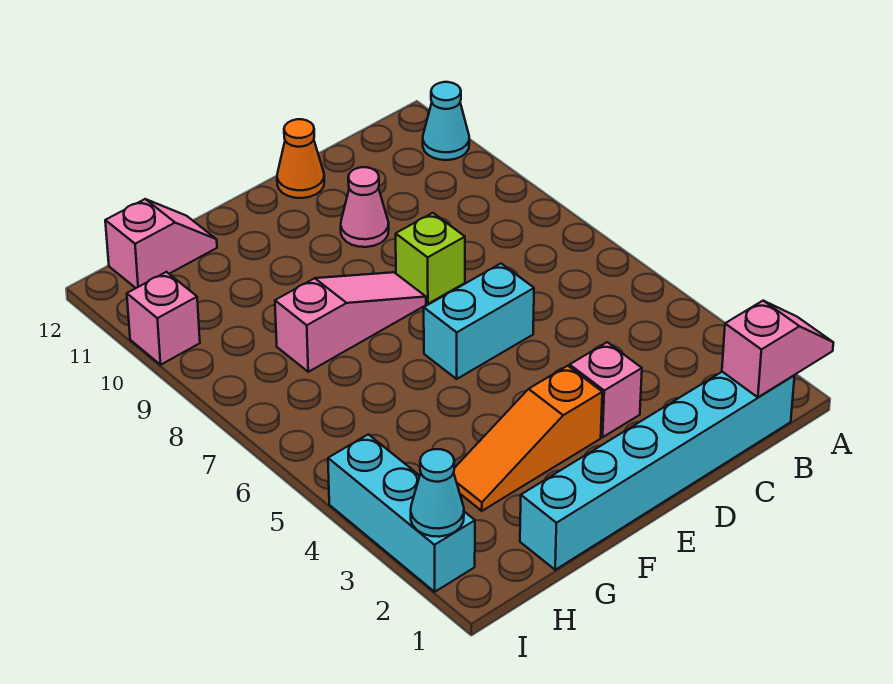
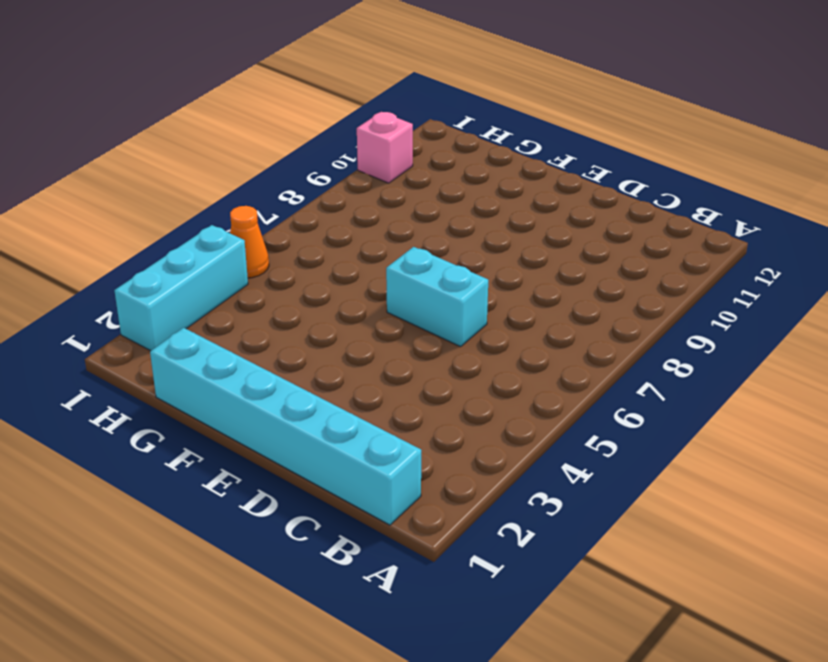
orange cone I5 level 1 -> orange cone D12 level 1
none -> cyan cone A11 level 1
none -> pink brick D3 level 1
none -> lime brick D8 level 1

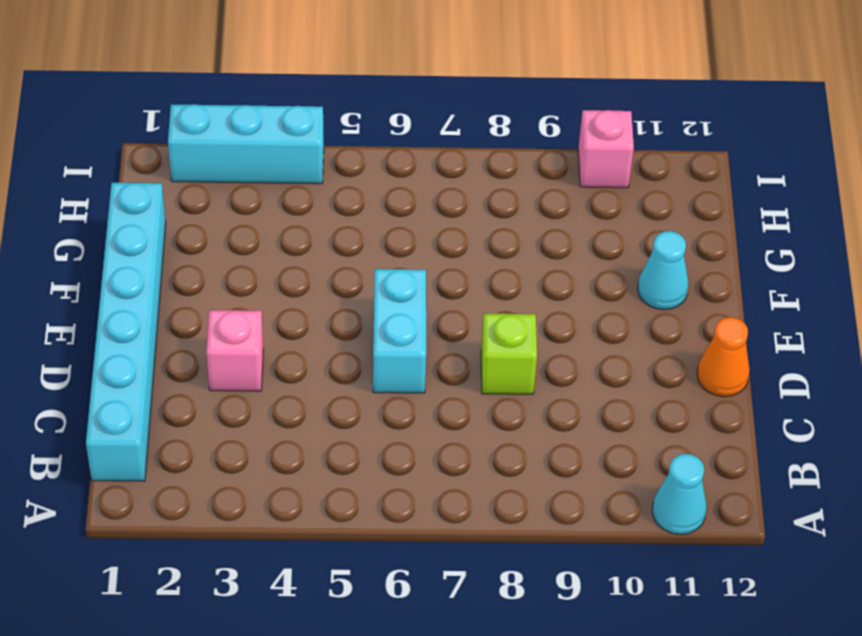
cyan cone F11 level 1 -> cyan cone I2 level 2
none -> pink cone D10 level 1
none -> orange slope E3:G3 level 1 top E
none -> pink slope E8:G8 level 1 top G

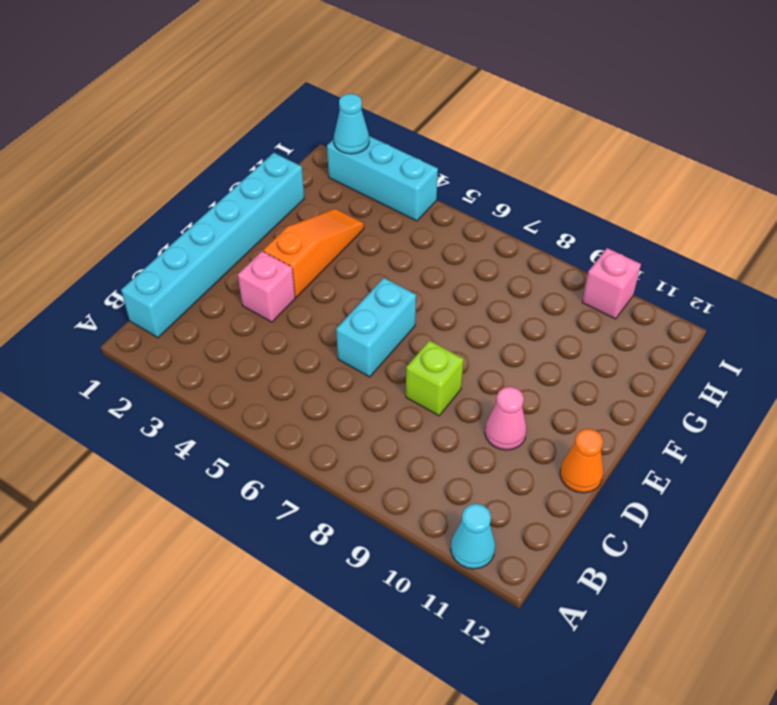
none -> pink slope E8:G8 level 1 top G
none -> pink slope G12:H12 level 1 top H
none -> pink slope A1:B1 level 2 top B

